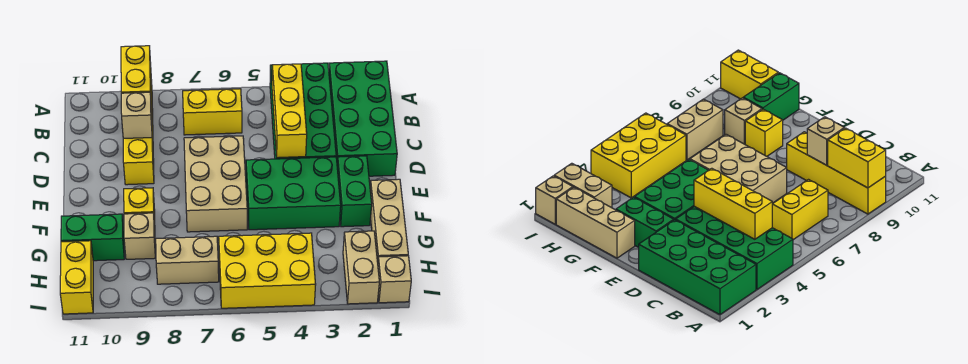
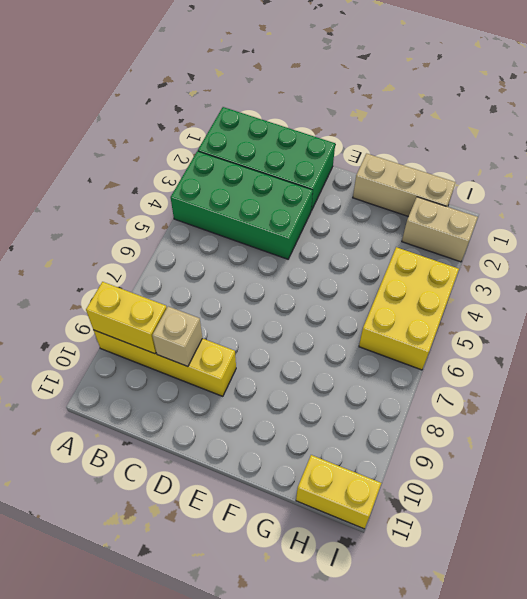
none -> yellow brick B6:B7 level 1
none -> tan brick D6:F7 level 1
none -> green brick E2:F2 level 1

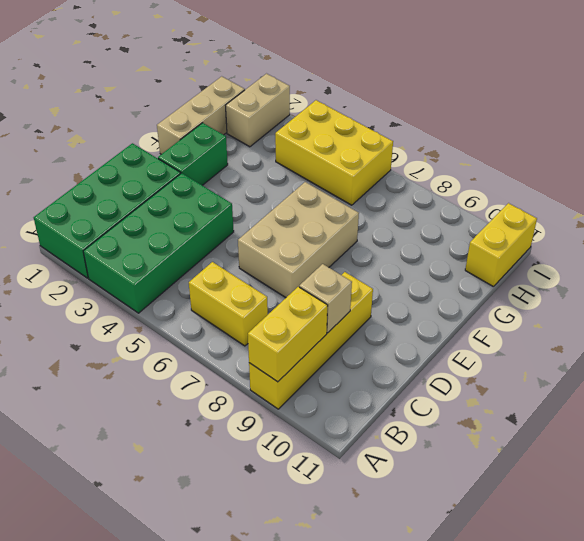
none -> green brick E3:F5 level 1
none -> yellow brick F9 level 1
none -> tan brick G9 level 1

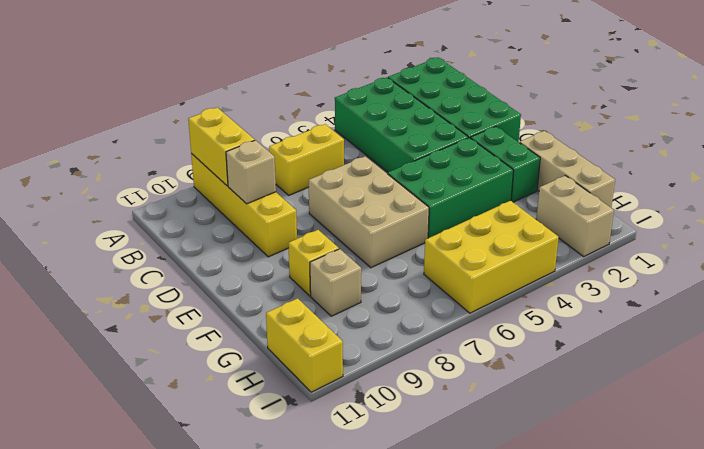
none -> green brick G10:G11 level 1
none -> tan brick H7:H8 level 1
none -> tan brick I1 level 1

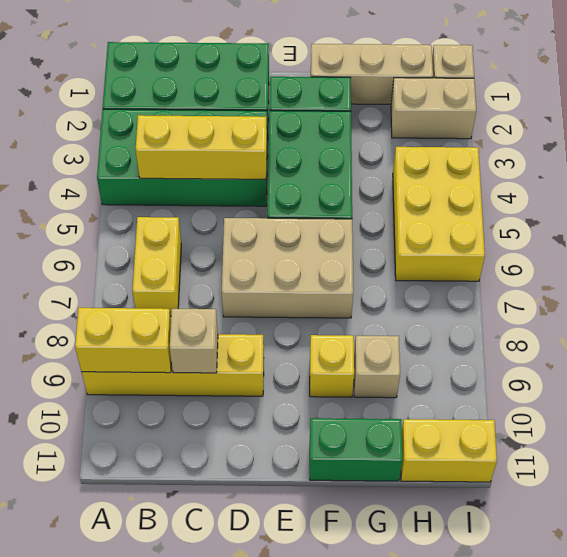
green brick F11:G11 level 1 -> green brick G10:G11 level 1
none -> tan brick H7:H8 level 1

